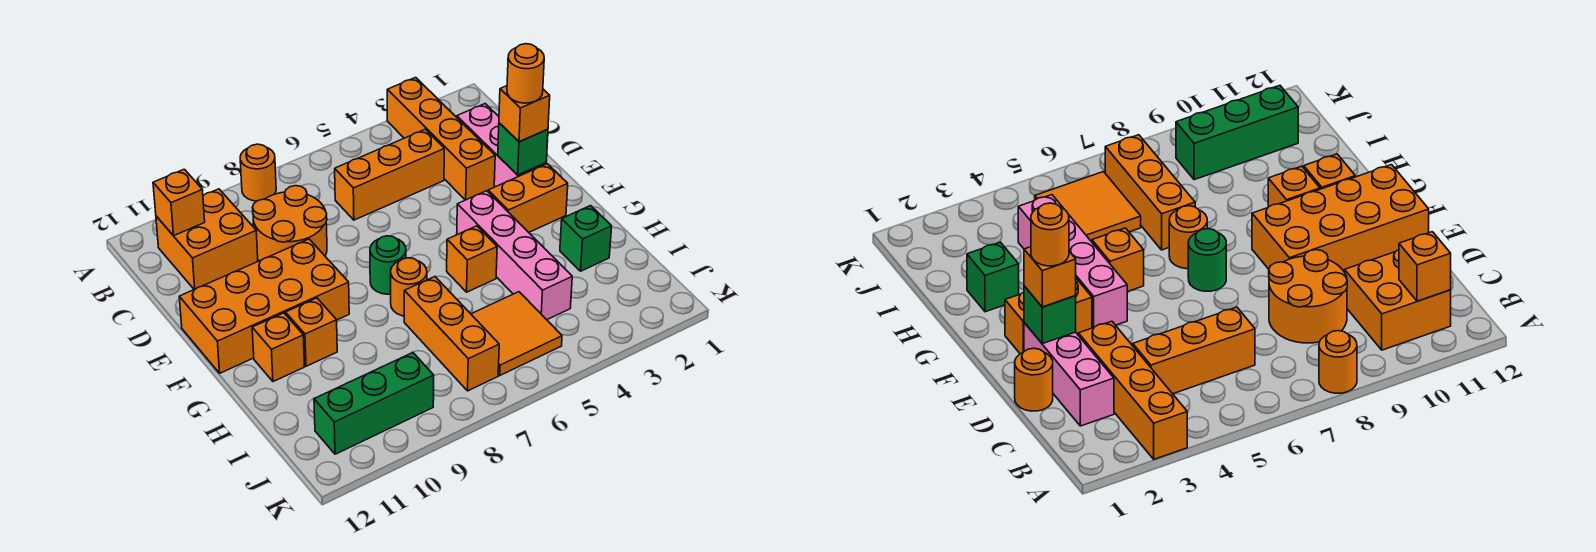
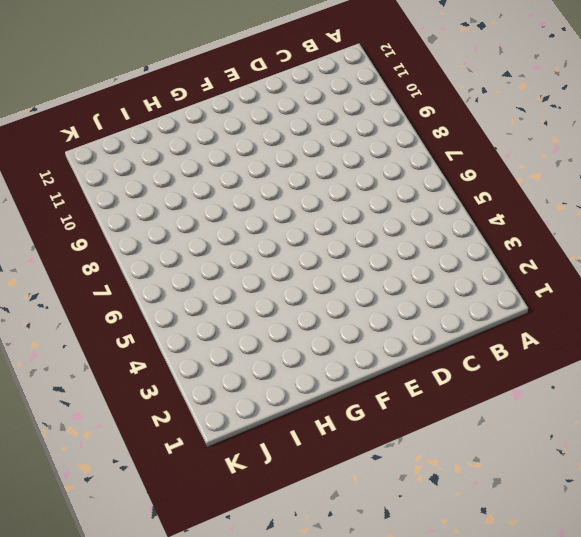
none -> orange brick A3:D3 level 1
none -> orange round brick A8 level 1
none -> orange brick B10:C11 level 1

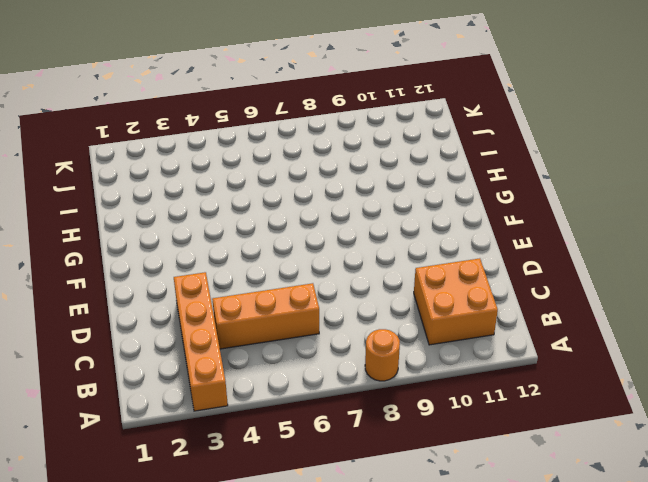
none -> pink brick C2:E2 level 1
none -> orange round brick C8:D9 level 1
none -> orange round brick D1 level 1

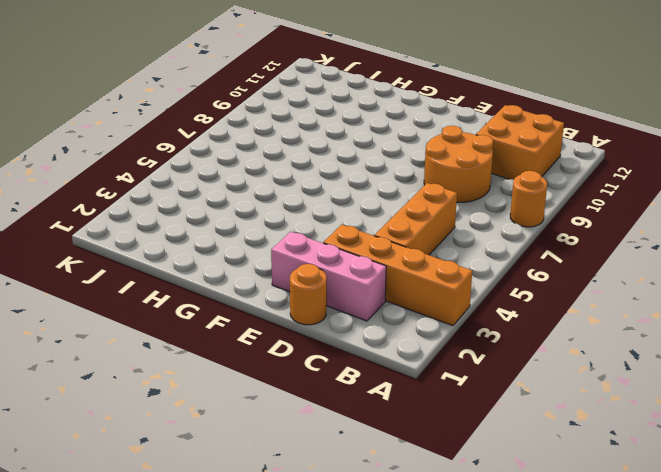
none -> orange brick E9:F12 level 1
none -> orange brick F2:F3 level 1
none -> pink brick F4:I4 level 1

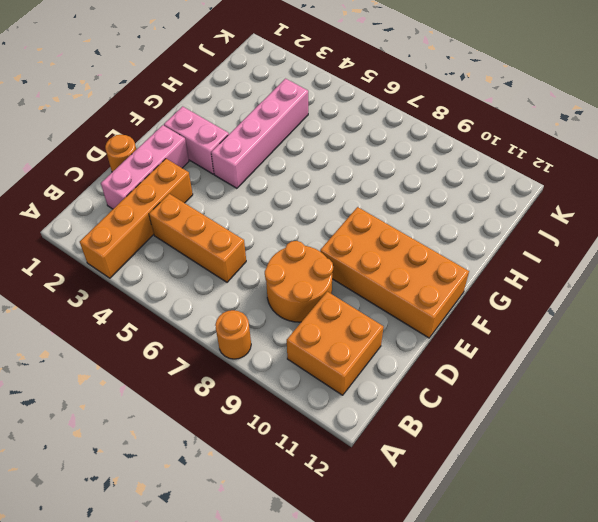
pink brick F2:F3 level 1 -> orange brick F2:F3 level 1
none -> green round brick F7 level 1
none -> orange brick G5 level 1
none -> orange round brick G7 level 1

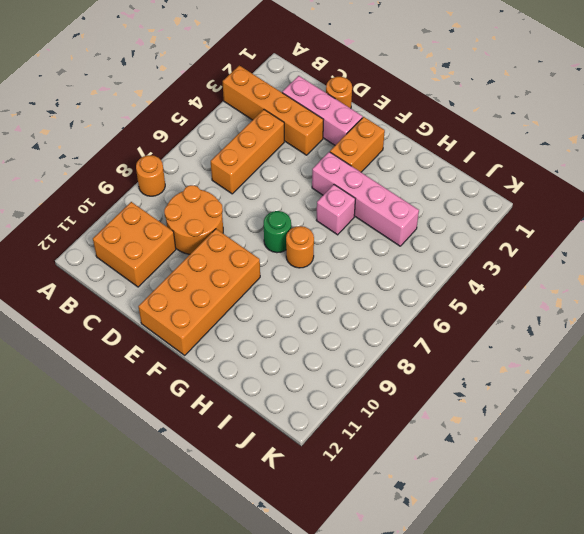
pink brick G5 level 1 -> orange brick G5 level 1
none -> orange brick G10 level 1
none -> orange brick G11 level 1
none -> green brick H2 level 1

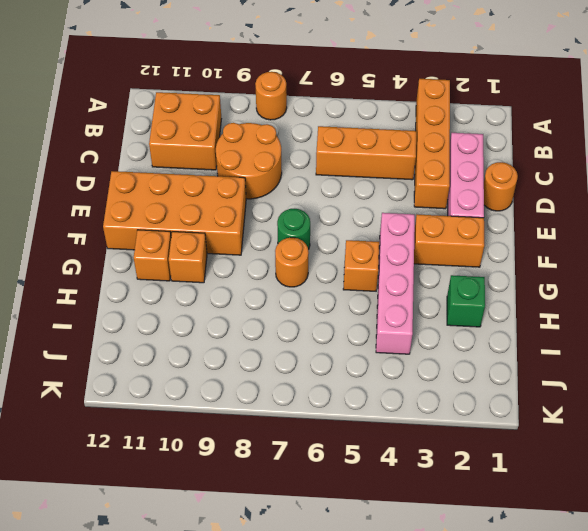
none -> orange brick H7:J7 level 1
none -> orange tile I5:J6 level 1
none -> green brick J9:J11 level 1

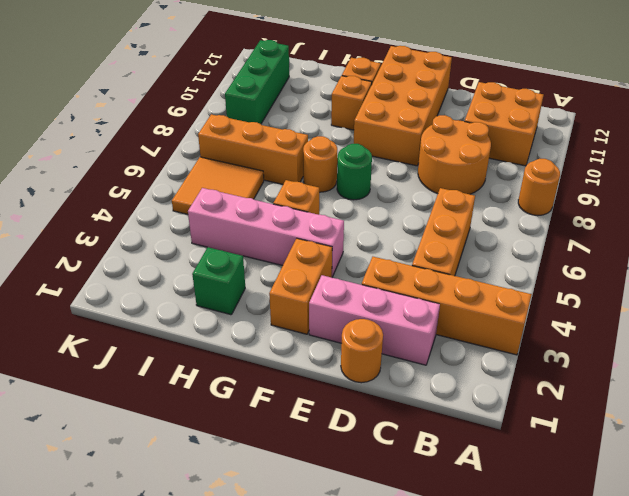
none -> orange brick B11 level 2
none -> green brick E2 level 2
none -> orange brick E2 level 3

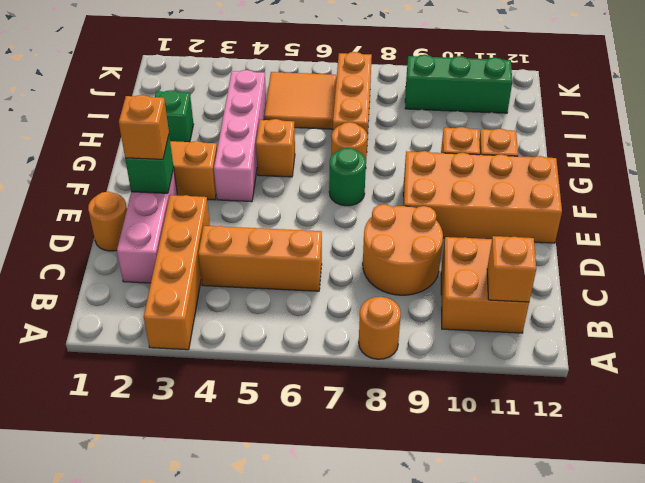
none -> orange round brick E2 level 4

